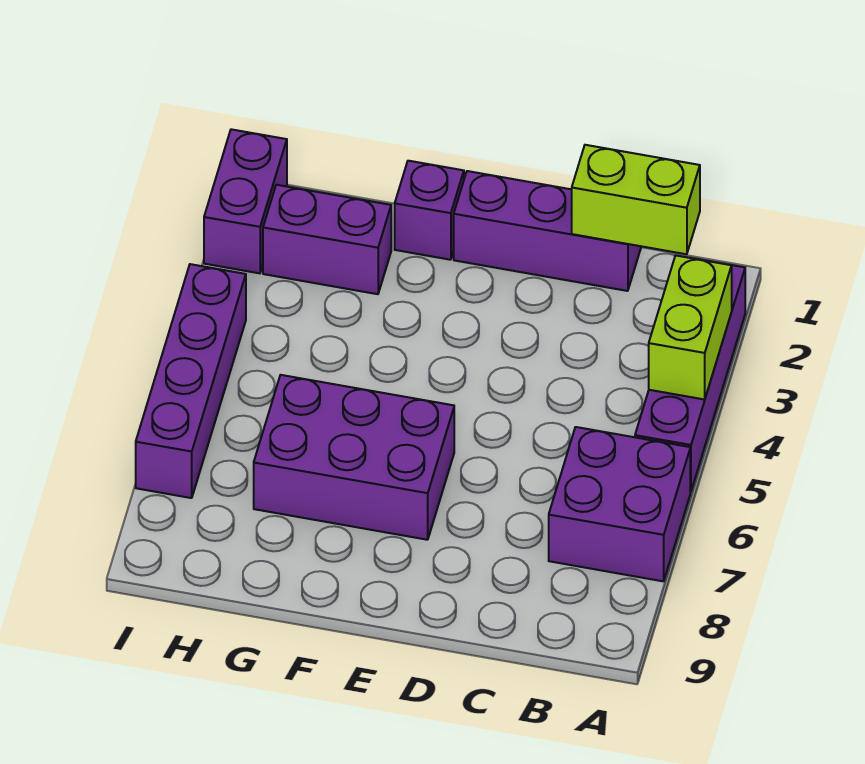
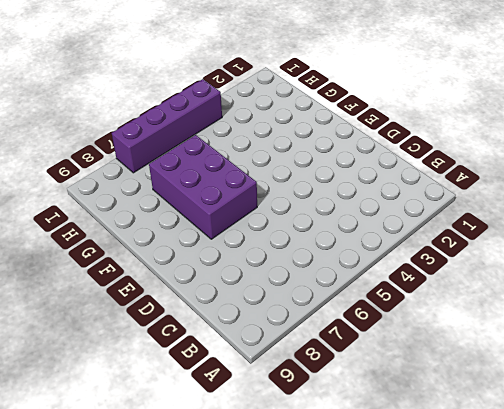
none -> purple brick A2:A5 level 1
none -> purple brick A6:B7 level 1

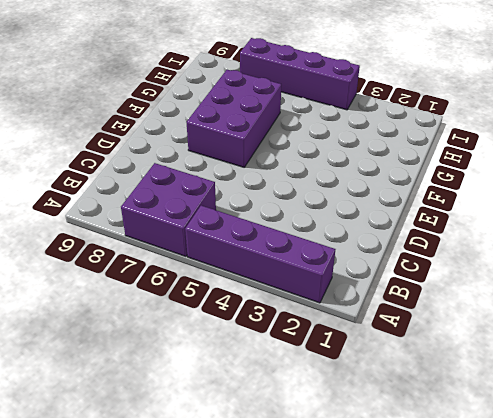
none -> purple brick C1:E1 level 1
none -> purple brick F1 level 1

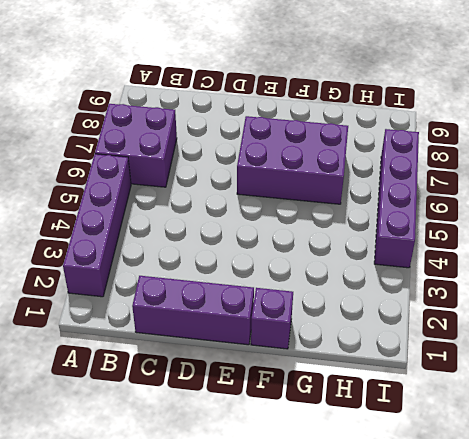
none -> purple brick G2:H2 level 1
none -> purple brick I1:I2 level 1

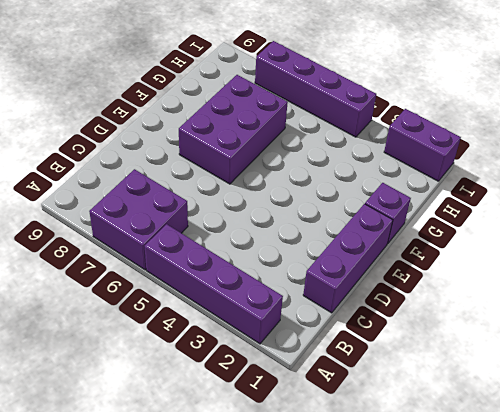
none -> purple brick G2:H2 level 1
none -> lime brick A3:A4 level 2

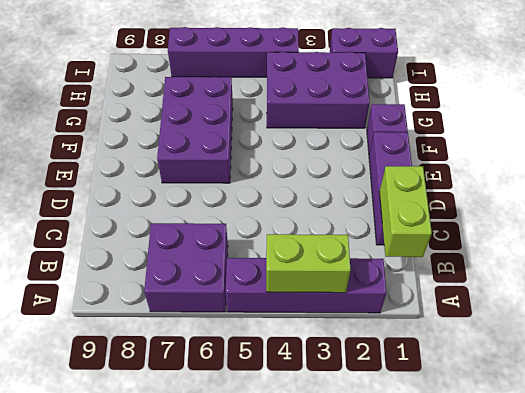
purple brick G2:H4 level 1 -> purple brick G2:H2 level 1

